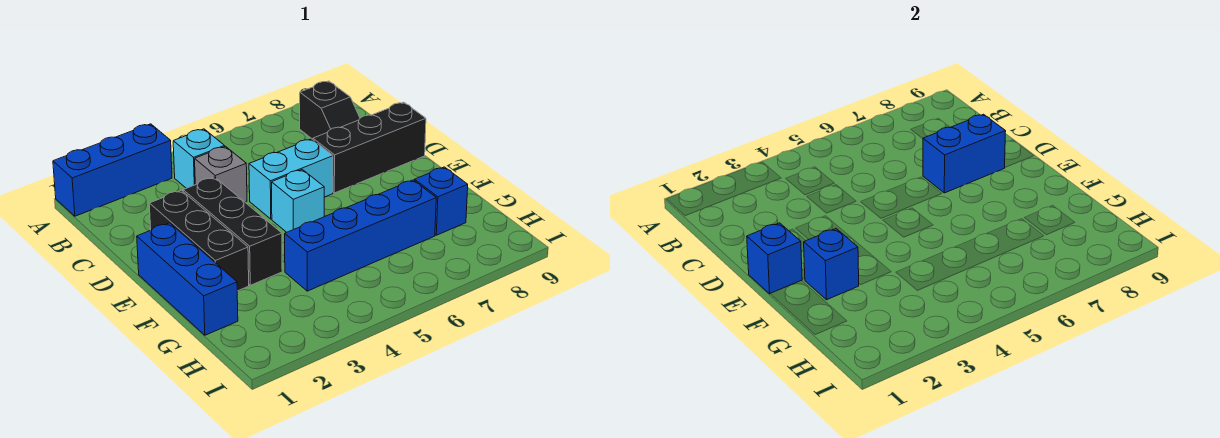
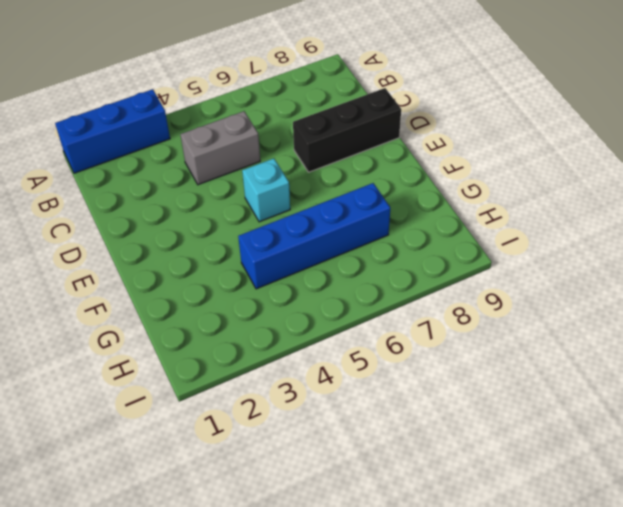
grey brick C4:C5 level 1 -> grey brick C4 level 1
none -> cyan brick B4 level 1
none -> black slope B8:C8 level 1 top B
none -> black brick D2:F2 level 1

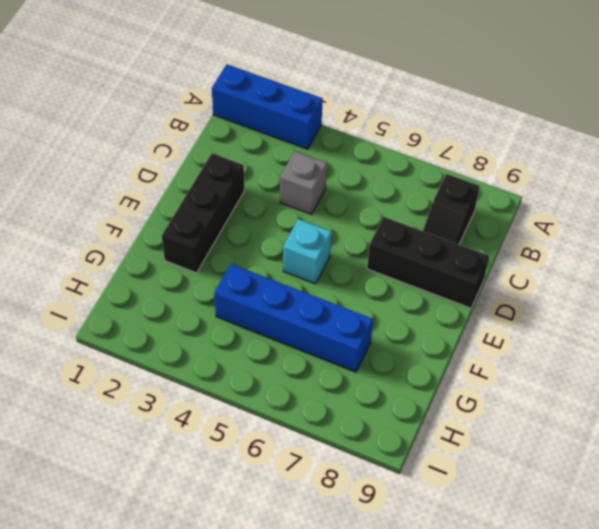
none -> cyan brick B4 level 1
none -> black brick D3:F3 level 1
none -> cyan brick D5:D6 level 1

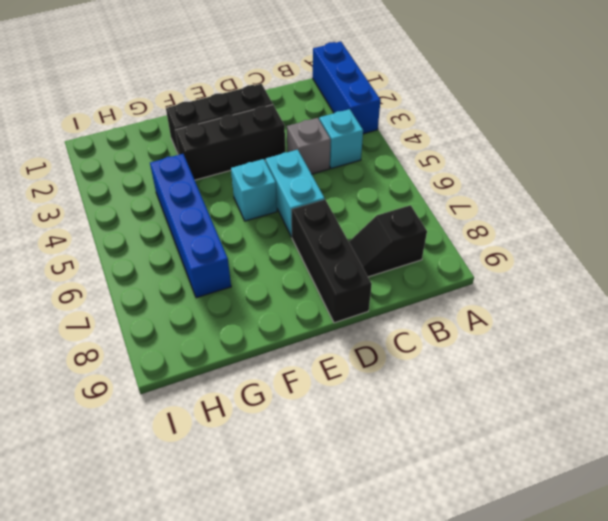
none -> blue brick E1:G1 level 1
none -> blue brick G8 level 1
none -> blue brick D7:D8 level 2

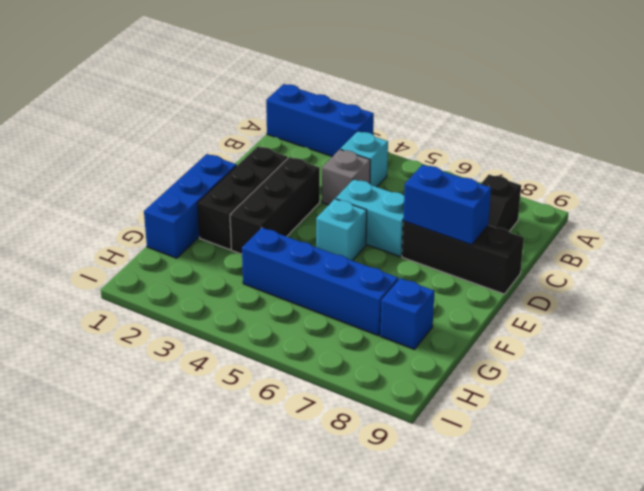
none -> blue brick E1 level 2
none -> blue brick F2 level 2

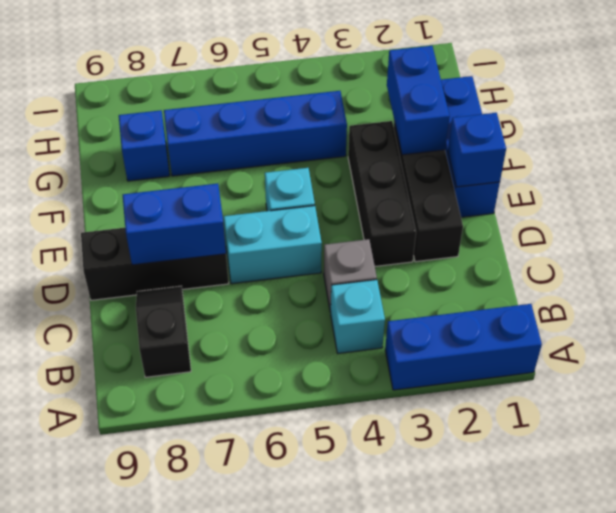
blue brick F2:G2 level 2 -> blue brick F2 level 2

